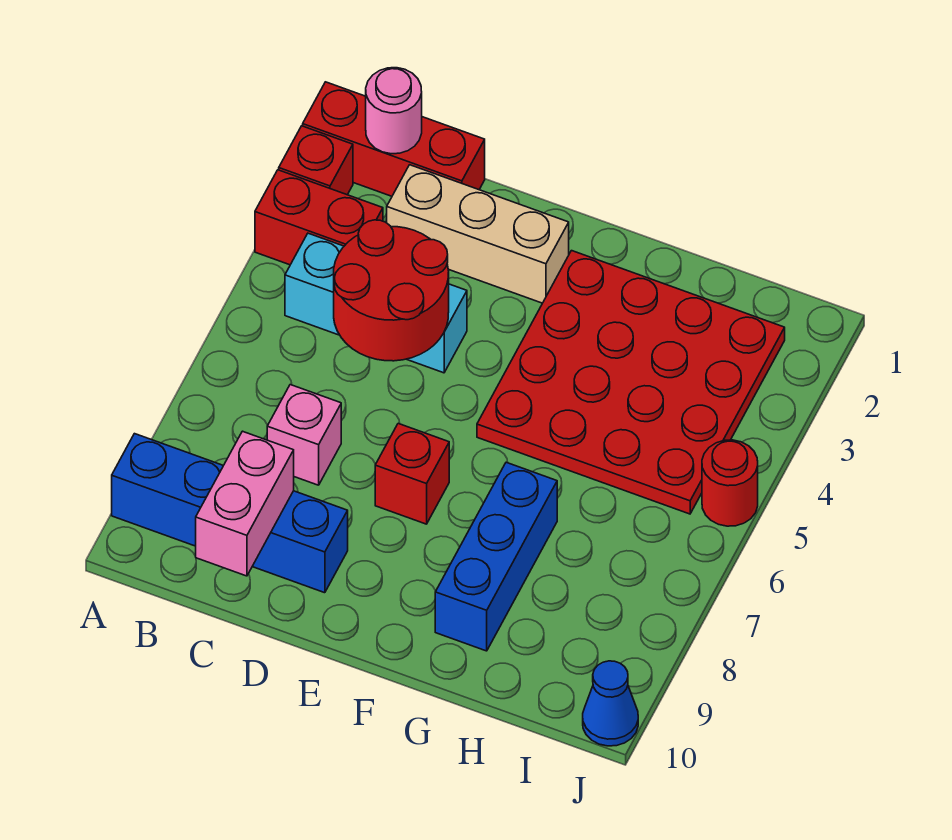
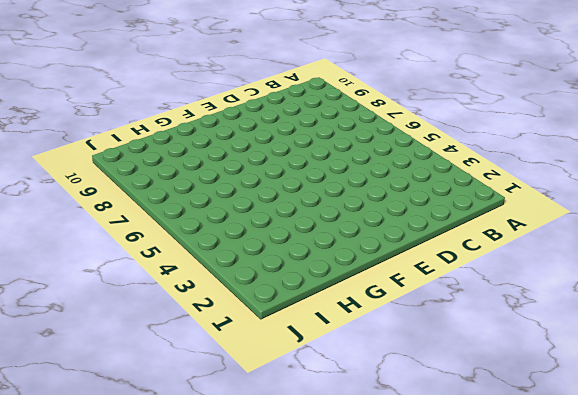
none -> red brick A1:C1 level 1
none -> red brick A2 level 1
none -> red brick A3:B3 level 1

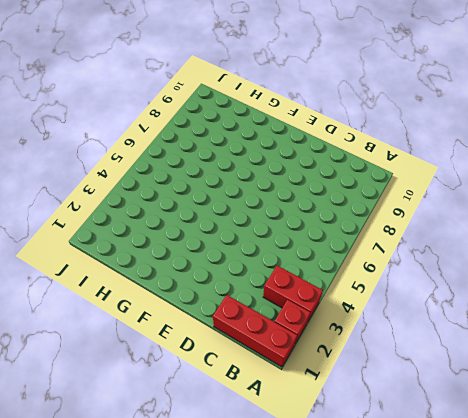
none -> blue brick A9:D9 level 1
none -> cyan brick B4:D4 level 1
none -> tan brick C2:E2 level 1

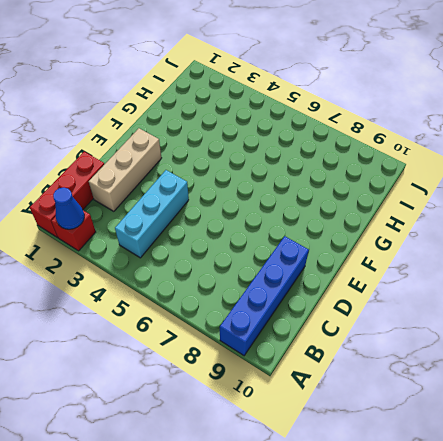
blue cone A2 level 2 -> blue cone J10 level 1
none -> red brick A3:B3 level 1
none -> pink brick C7 level 1
none -> red brick E7 level 1

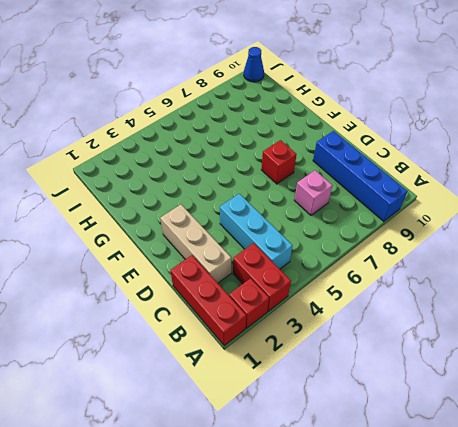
none -> red plate F2:I5 level 1
none -> blue brick G7:G9 level 1
none -> red round brick J5 level 1

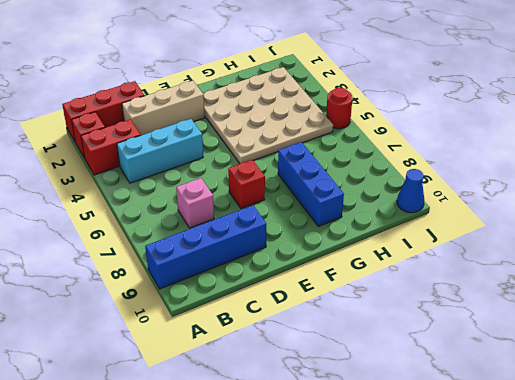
tan plate F2:I5 level 1 -> red plate F2:I5 level 1
none -> pink round brick B1 level 2
none -> red round brick C4:D5 level 2
none -> pink brick C9:C10 level 2

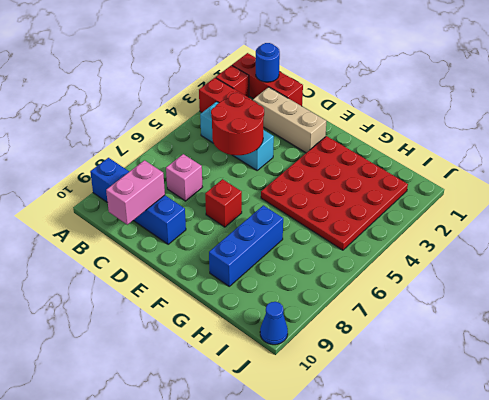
blue round brick B1 level 2 -> pink round brick B1 level 2
none -> red round brick J5 level 1

